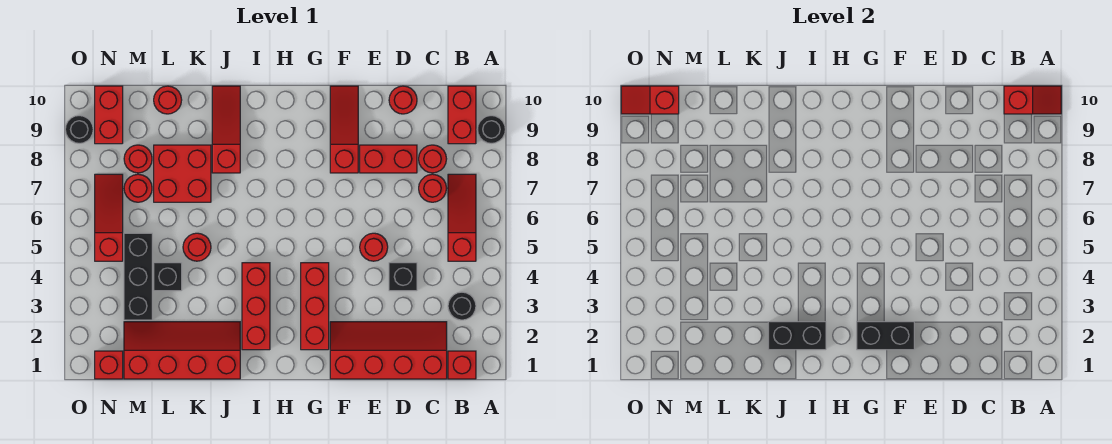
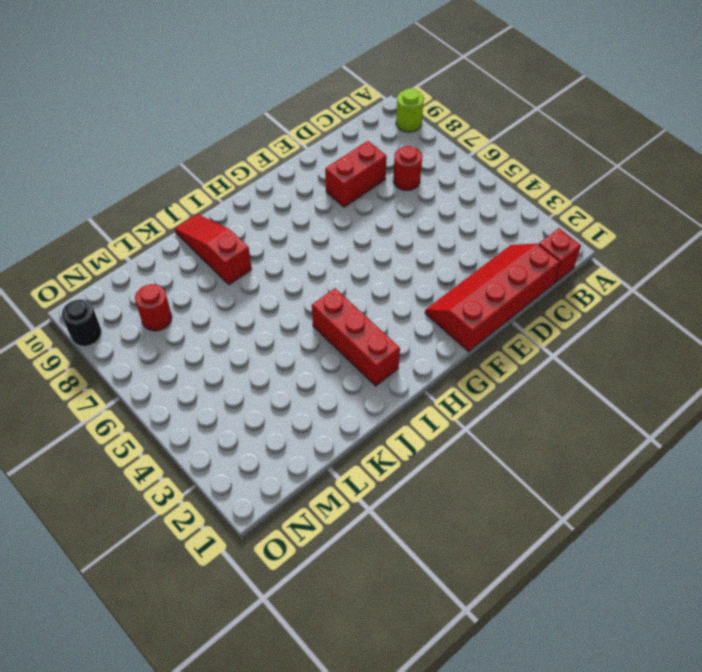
lime round brick A9 level 1 -> black round brick A9 level 1
none -> black round brick B3 level 1
none -> red slope B5:B7 level 1 top 5
none -> red brick B9:B10 level 1
none -> red round brick C8 level 1

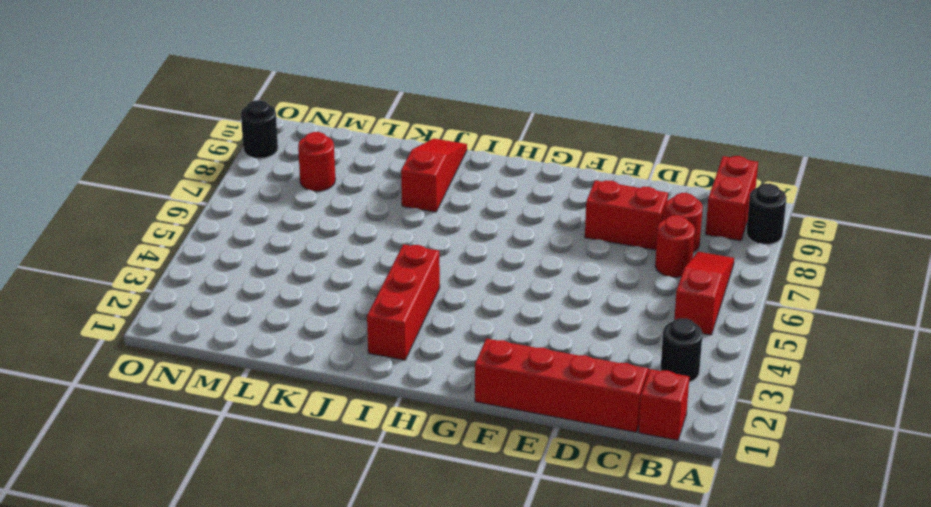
none -> black brick D4 level 1
none -> red round brick D10 level 1
none -> red round brick E5 level 1
none -> red slope F8:F10 level 1 top 8

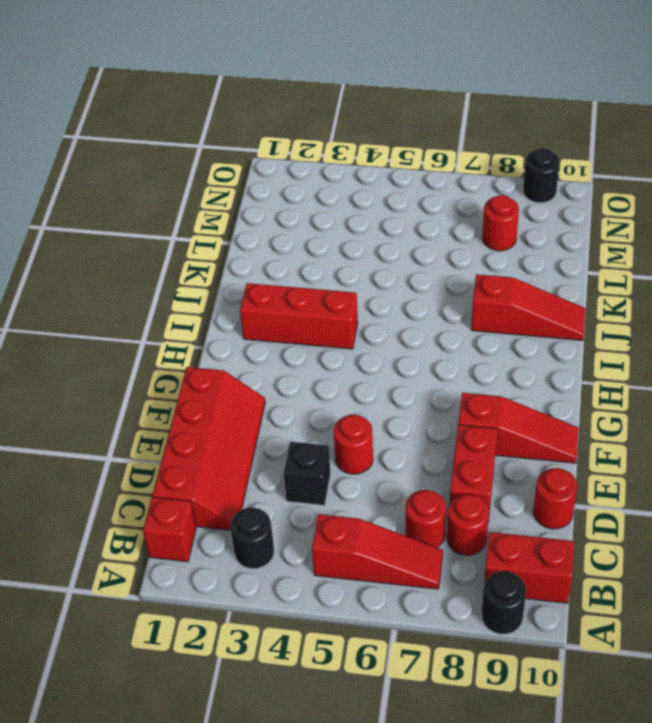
none -> red brick G2:G4 level 1
none -> red slope J1:M2 level 1 top 1
none -> red round brick K5 level 1
none -> red brick K7:L8 level 1

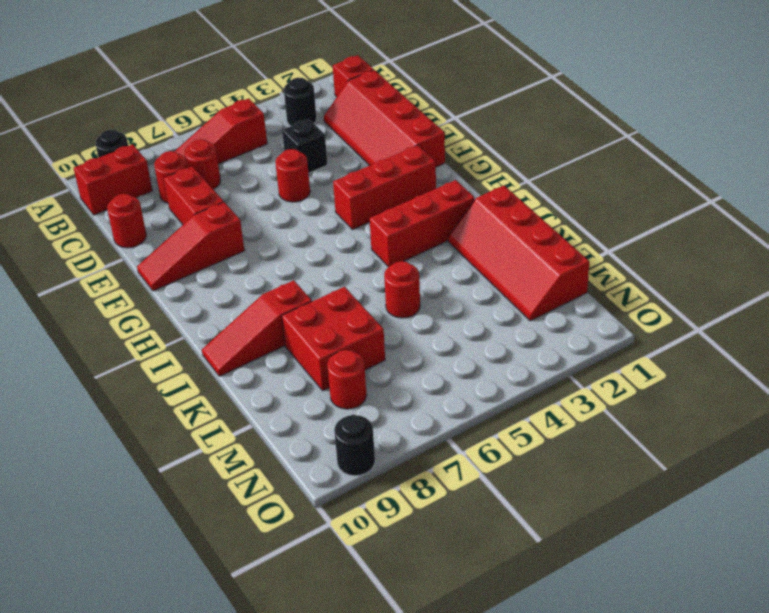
none -> black brick L4 level 1
none -> red round brick L10 level 1
none -> black brick M3:M5 level 1
none -> red round brick M7 level 1

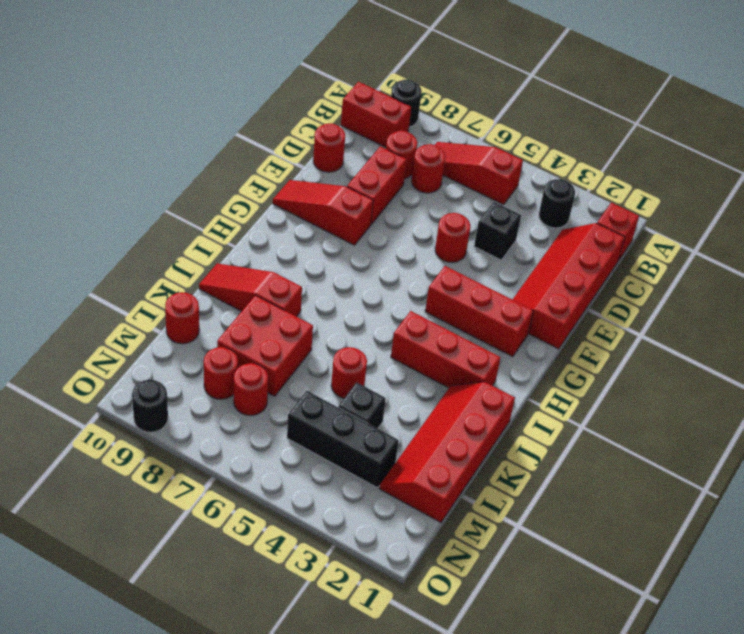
none -> red brick N1 level 1
none -> red slope N5:N7 level 1 top 5
none -> red brick N9:N10 level 1
none -> red slope A10:B10 level 2 top B

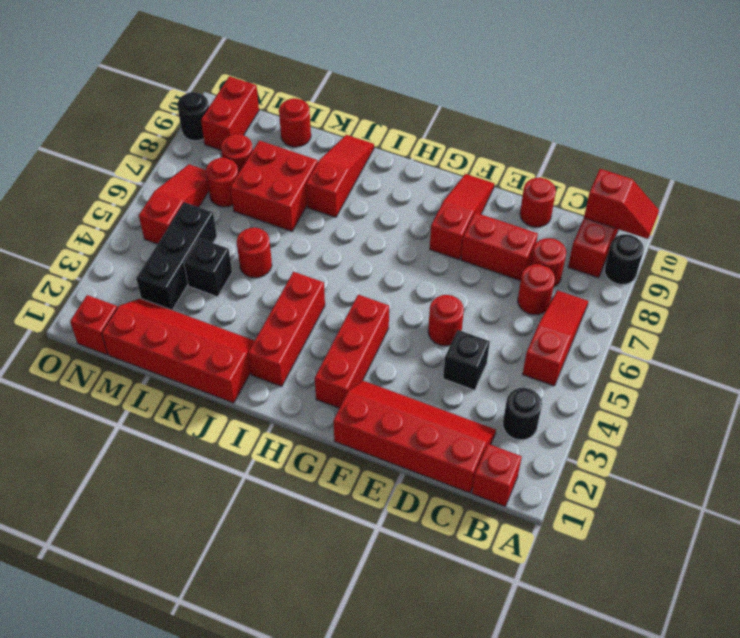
none -> black brick F2:G2 level 2
none -> black brick I2:J2 level 2
none -> red slope N10:O10 level 2 top N

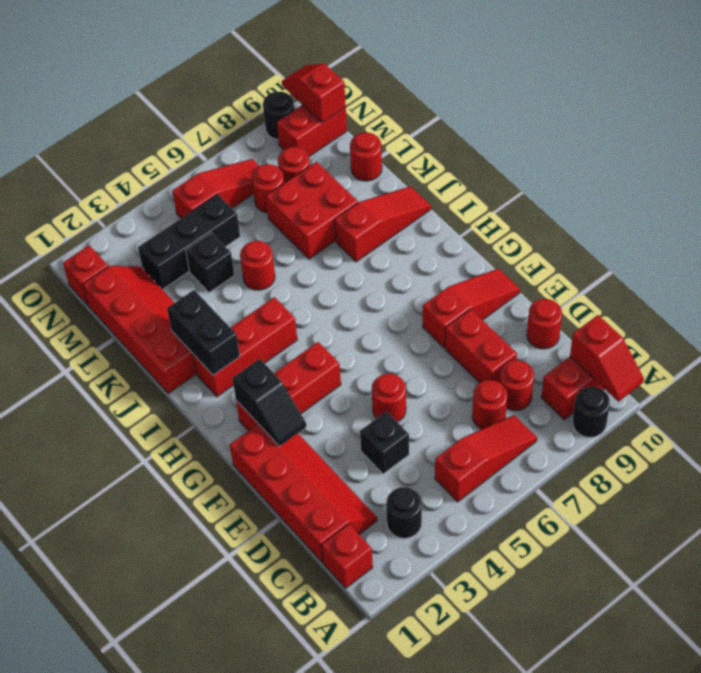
black slope F2:G2 level 2 top G -> black brick F2:G2 level 2

